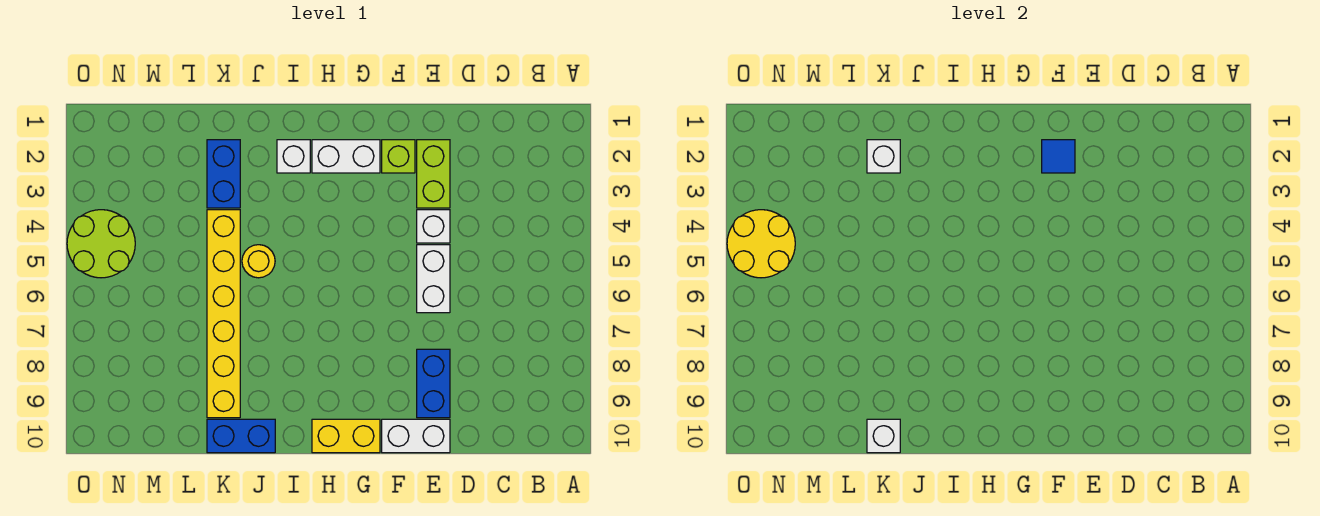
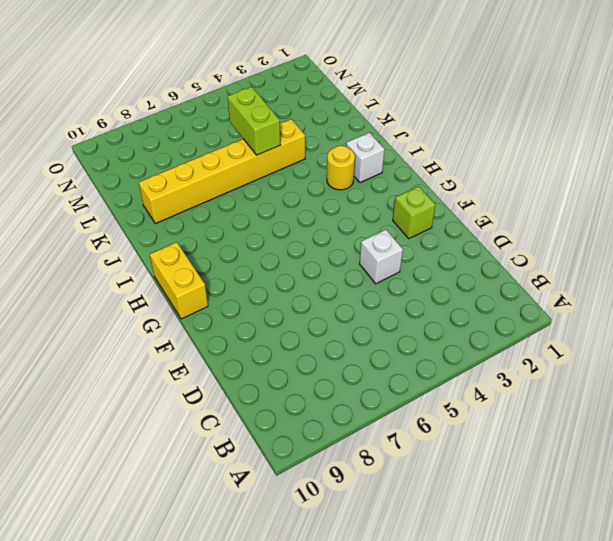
yellow round brick I3 level 1 -> yellow round brick J5 level 1
lime brick K5:L5 level 2 -> lime brick E2:E3 level 1
none -> white brick E5:E6 level 1
none -> blue brick E8:E9 level 1
none -> white brick E10:F10 level 1

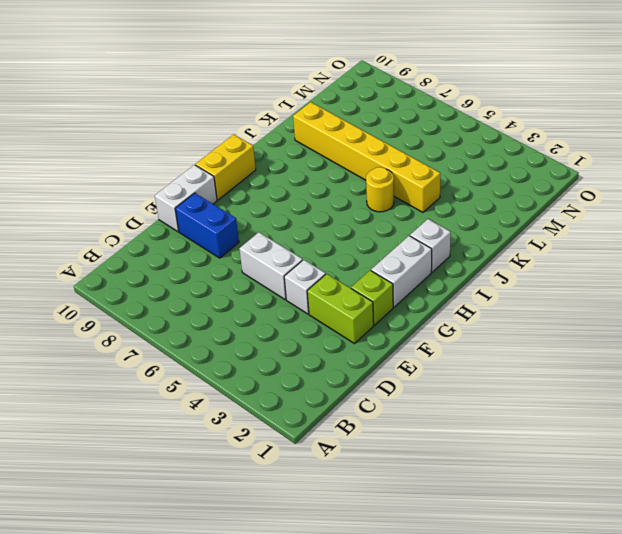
none -> blue brick J10:K10 level 1
none -> blue brick K2:K3 level 1
none -> lime round brick N4:O5 level 1

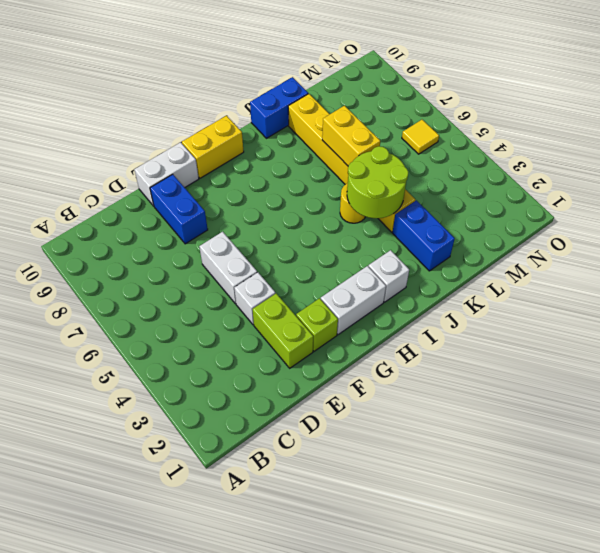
lime round brick J4:K5 level 2 -> lime round brick N4:O5 level 1
yellow brick K6:K7 level 2 -> none
yellow tile N6 level 1 -> none
none -> blue tile F2 level 2
none -> white brick K2 level 2
none -> white brick K10 level 2

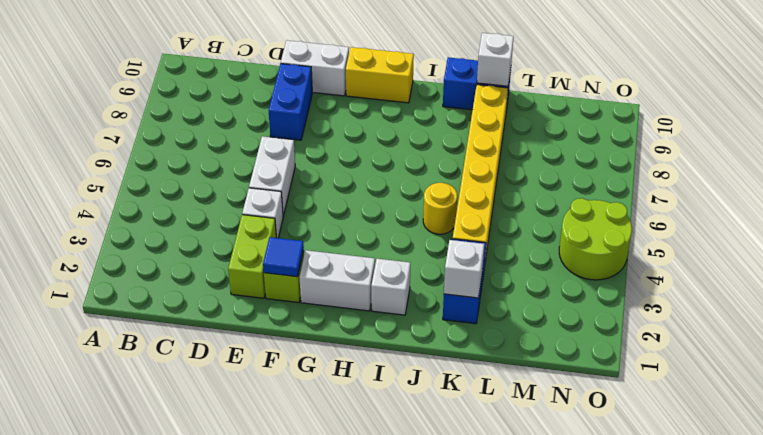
none -> yellow round brick N4:O5 level 2

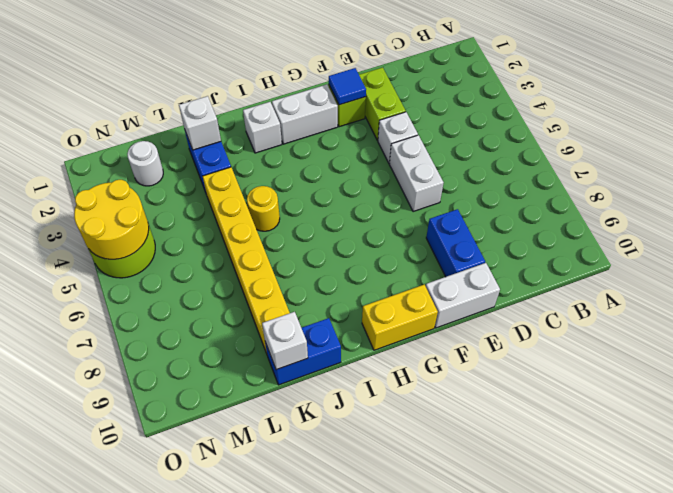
white round brick M2 level 1 -> none

